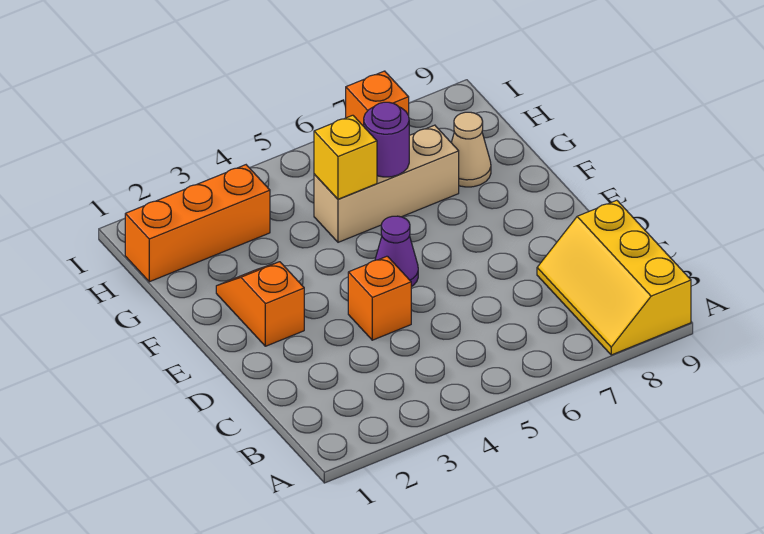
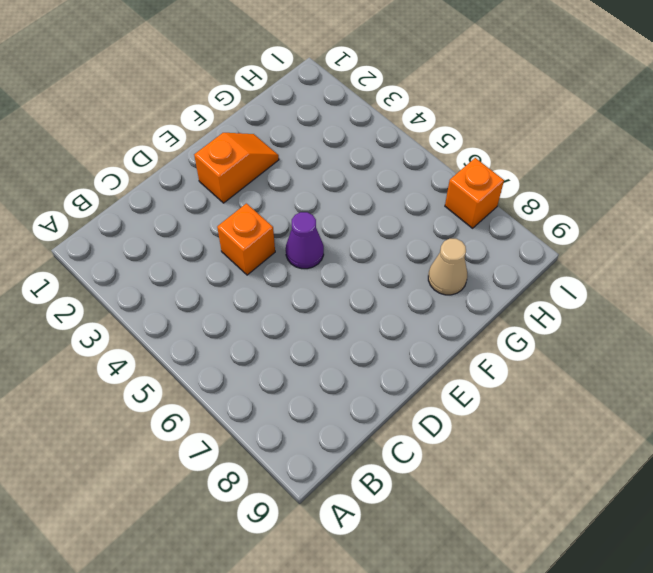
none -> yellow slope A8:C9 level 1 top 9
none -> tan brick G5:G7 level 1

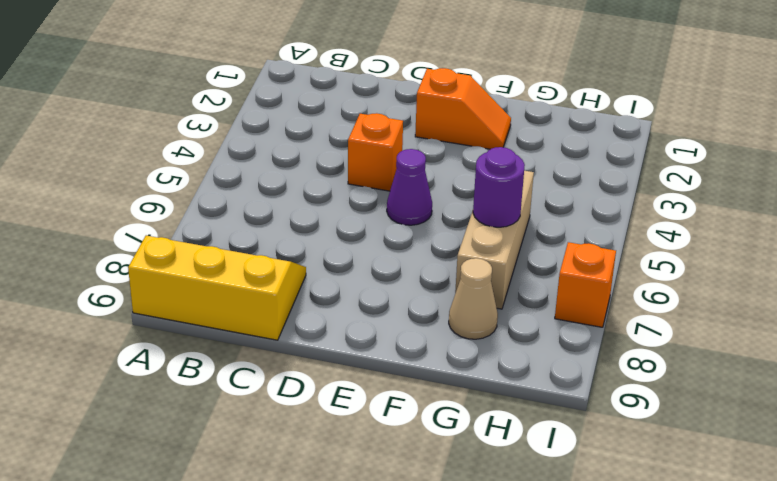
none -> orange brick H1:H3 level 1
none -> yellow brick G5 level 2

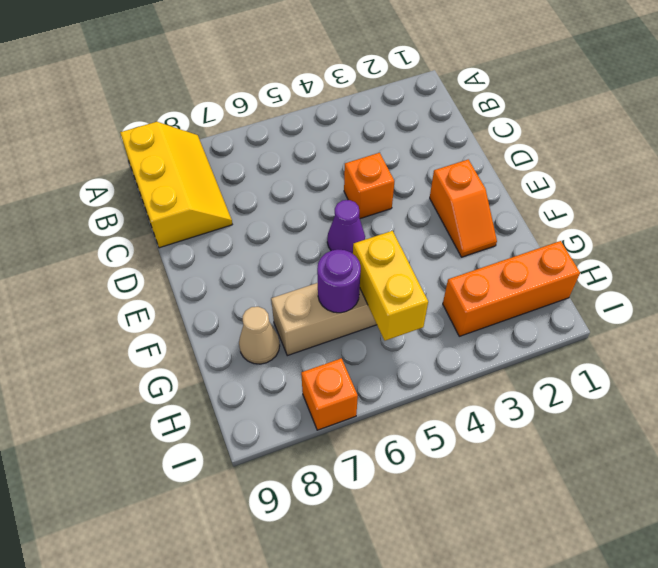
yellow brick G5:H5 level 2 -> yellow brick G5 level 2

